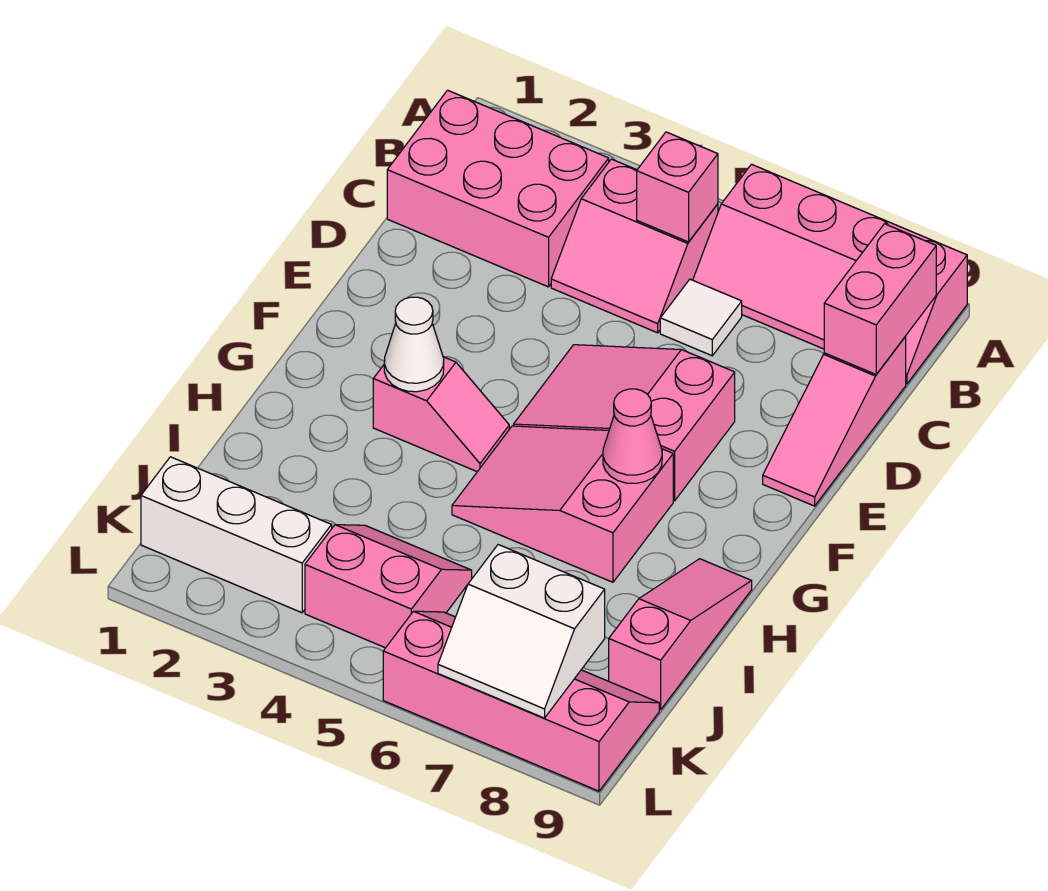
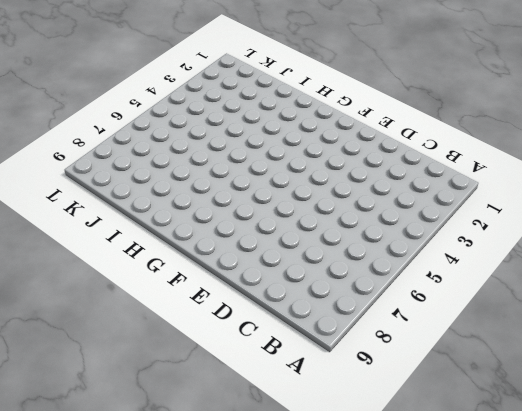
none -> pink slope A6:B9 level 1 top A
none -> pink brick B1:C3 level 1
none -> pink slope B4:C5 level 1 top B

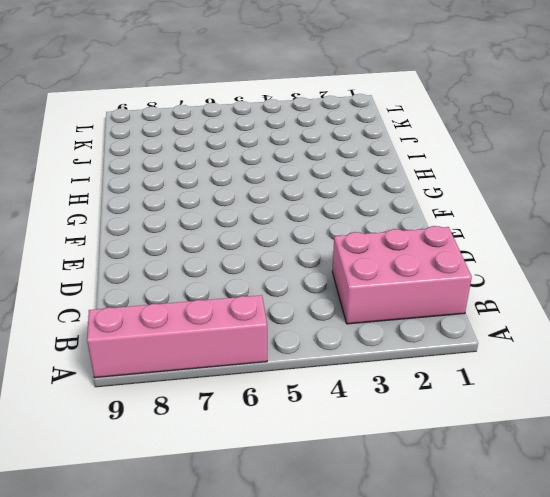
none -> pink slope B4:C5 level 1 top B
none -> white tile C6 level 1
none -> pink slope C9:E9 level 1 top C

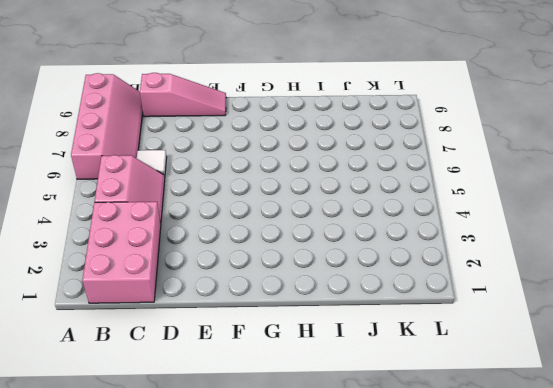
none -> pink slope E5:F7 level 1 top 7
none -> pink slope G3:G4 level 1 top 3
none -> pink slope G5:H7 level 1 top 7

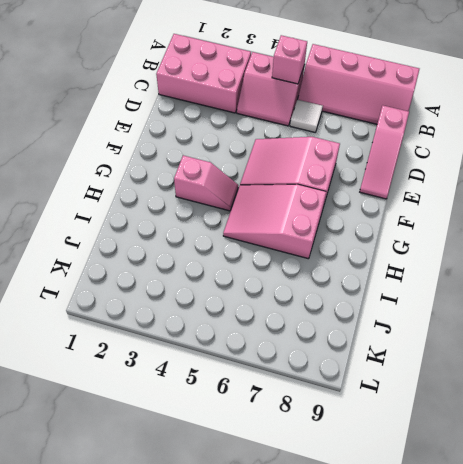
none -> pink slope H9:J9 level 1 top J
none -> pink slope J4:K5 level 1 top K
none -> white brick K1:K3 level 1

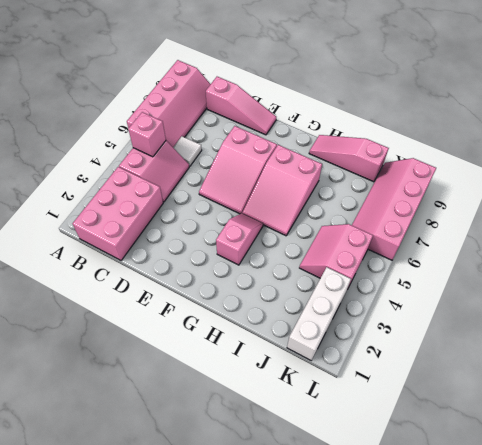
none -> pink brick B9:C9 level 2
none -> white cone G3 level 2
none -> pink cone G7 level 2

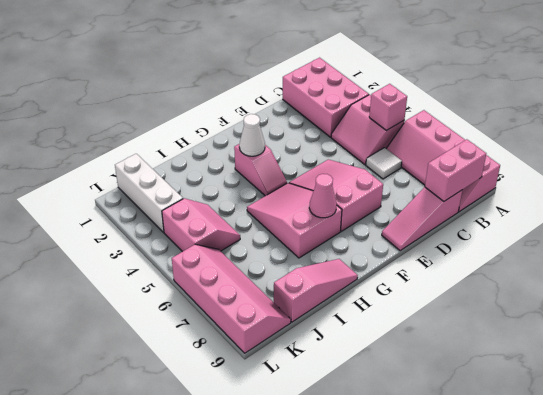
none -> white slope K7:L8 level 2 top K

